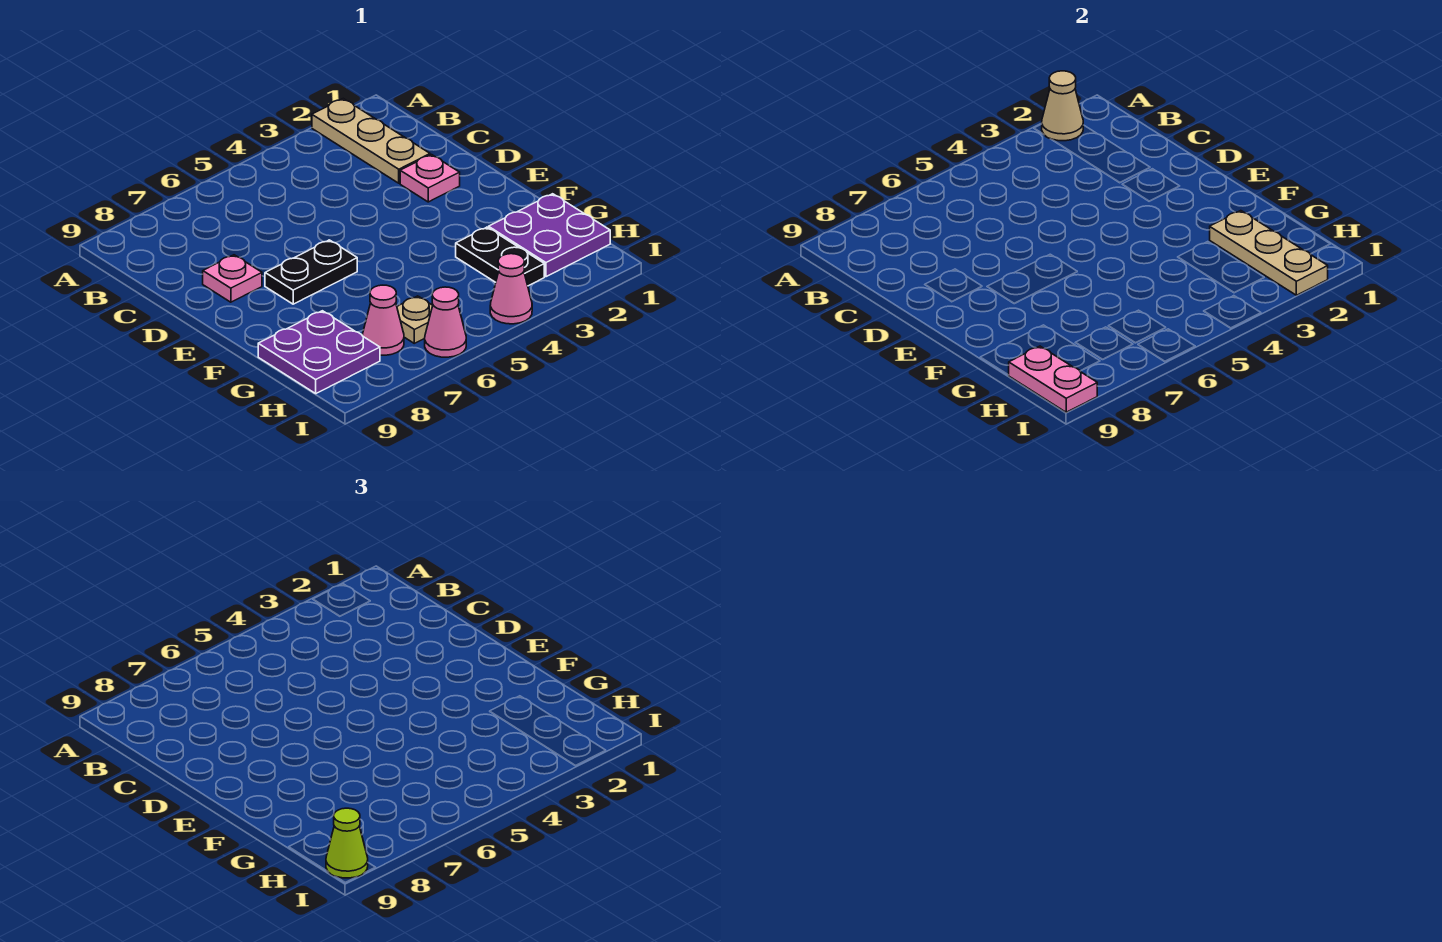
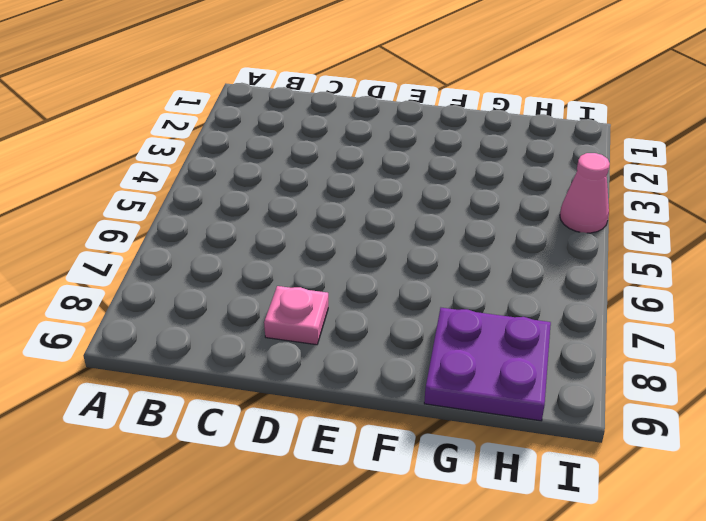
none -> tan plate A2:C2 level 1
none -> pink plate D2 level 1
none -> black plate E6:E7 level 1

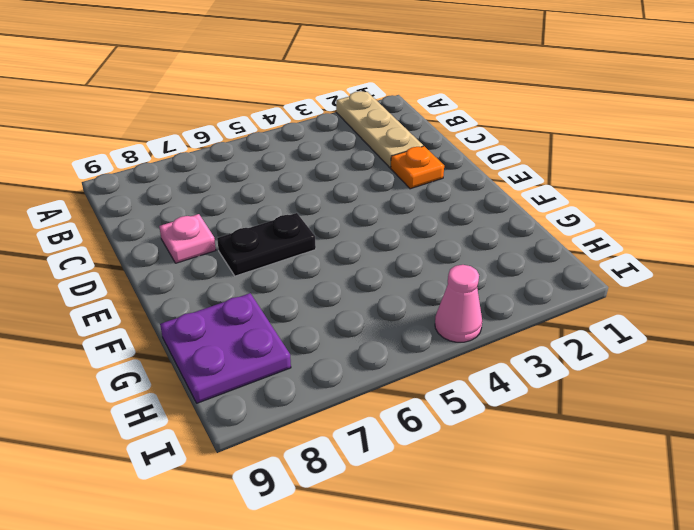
orange plate D2 level 1 -> pink plate D2 level 1
none -> purple plate G1:H2 level 1
none -> black plate G3:H3 level 1
none -> tan plate H6 level 1

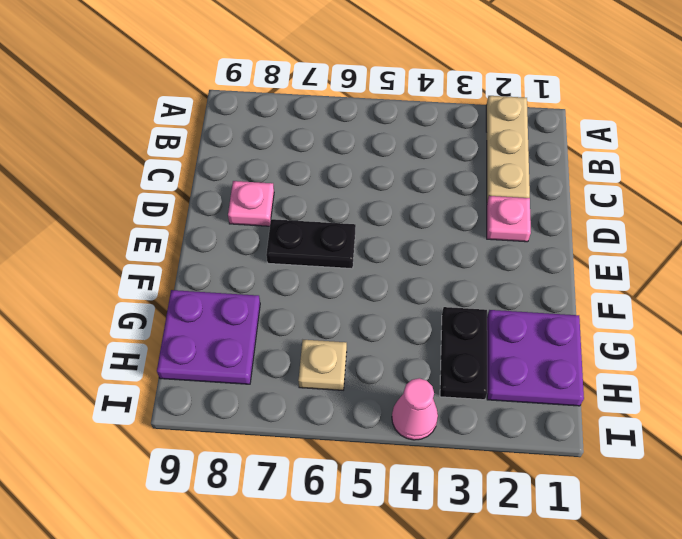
none -> pink cone H7 level 1
none -> pink cone I6 level 1
none -> tan cone A2 level 2

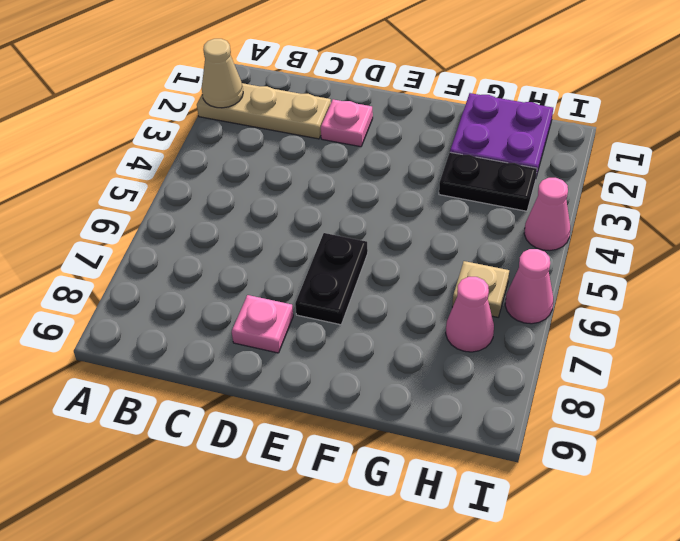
none -> purple plate G8:H9 level 1
none -> tan plate G2:I2 level 2
none -> pink plate H9:I9 level 2

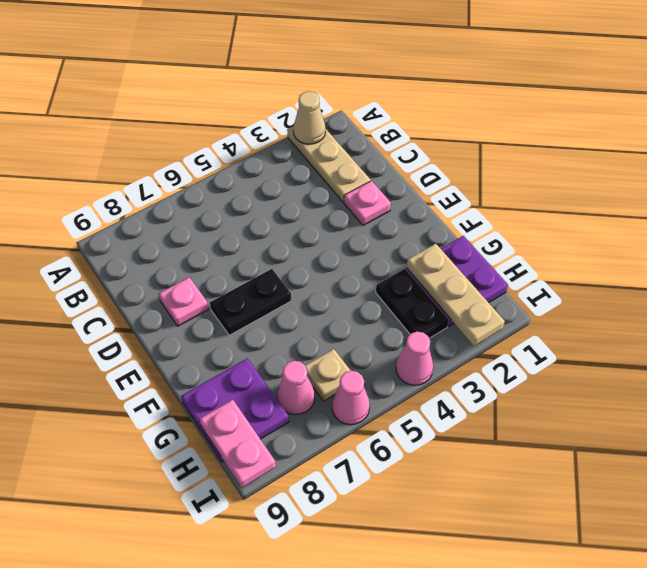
none -> lime cone I9 level 3

